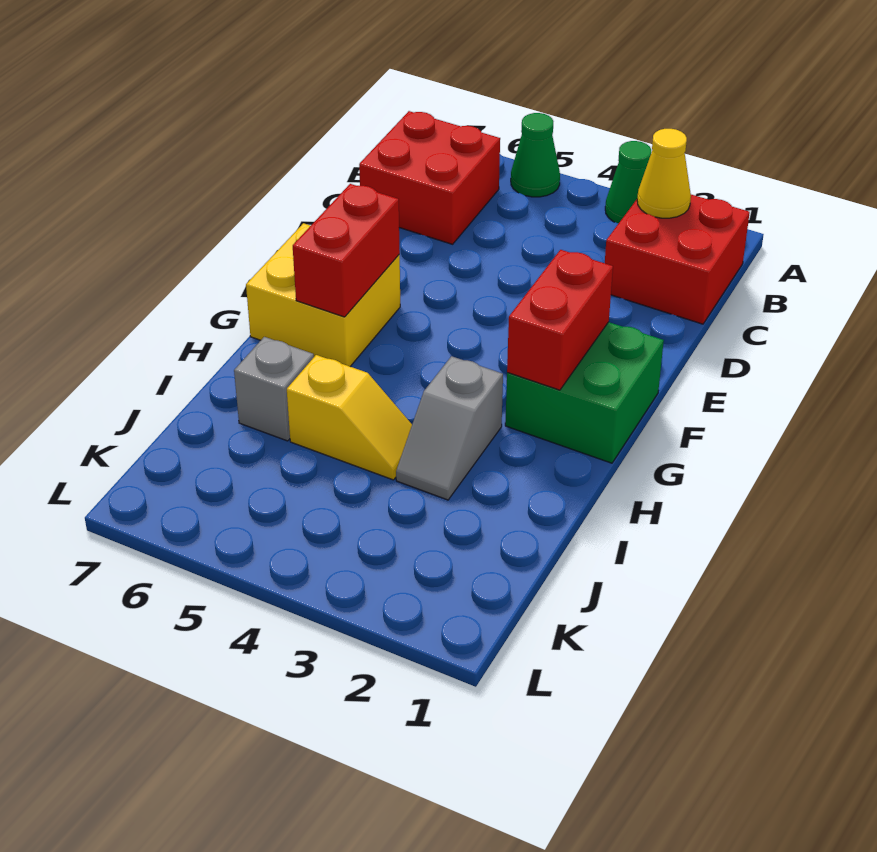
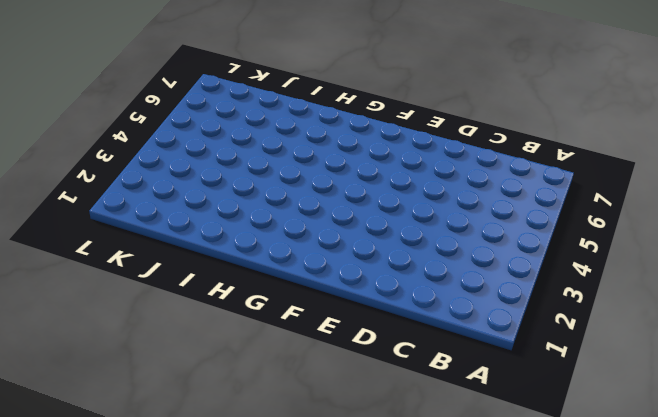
none -> green cone A3 level 1
none -> green cone A5 level 1
none -> red brick B1:C2 level 1

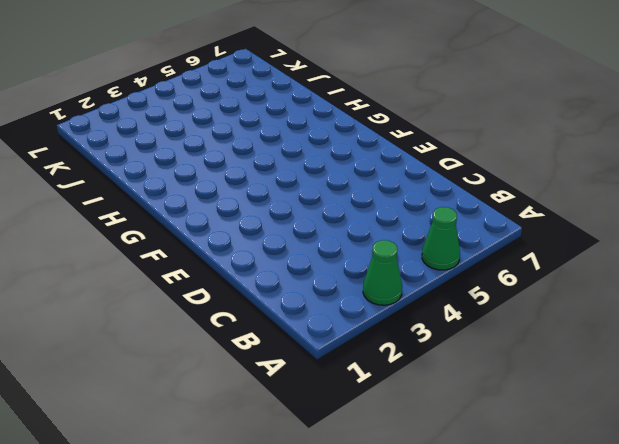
none -> red brick B1:C2 level 1
none -> red brick B6:C7 level 1
none -> green brick F1:G2 level 1

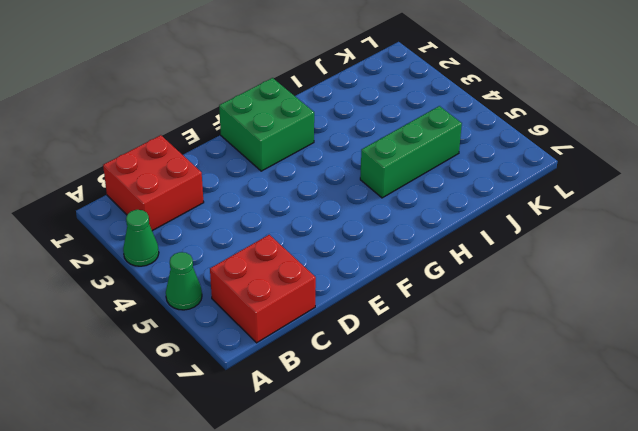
green brick H5:J5 level 1 -> yellow slope I4:I5 level 1 top 5
none -> yellow brick F6:G7 level 1
none -> grey slope H3:I3 level 1 top H
none -> grey brick I6 level 1

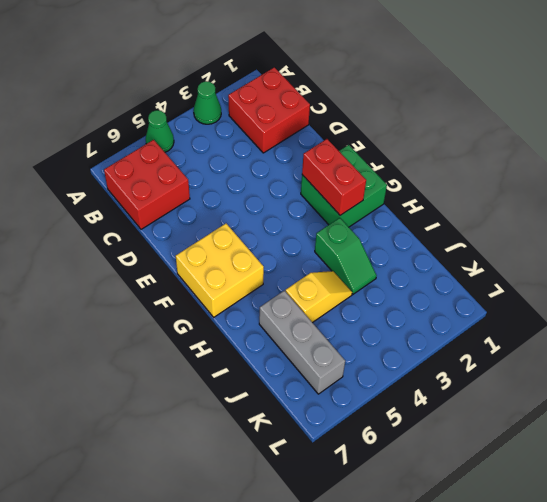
green slope H3:I3 level 1 top H -> grey slope H3:I3 level 1 top H
grey brick I6:K6 level 1 -> grey brick I6 level 1
none -> yellow cone B2 level 2
none -> red brick F6:G6 level 2

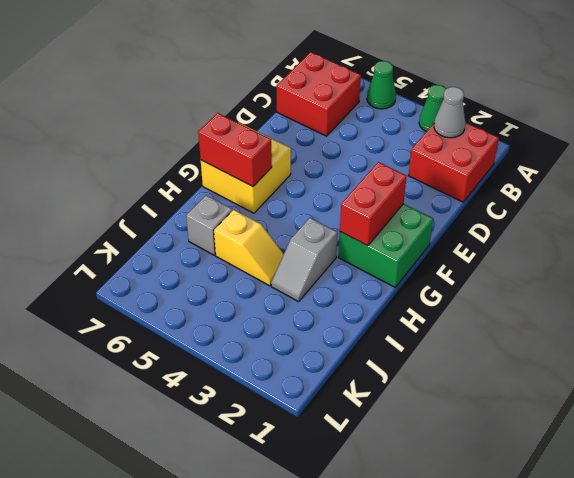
grey cone B2 level 2 -> yellow cone B2 level 2
red brick G6:G7 level 2 -> red brick F6:G6 level 2

